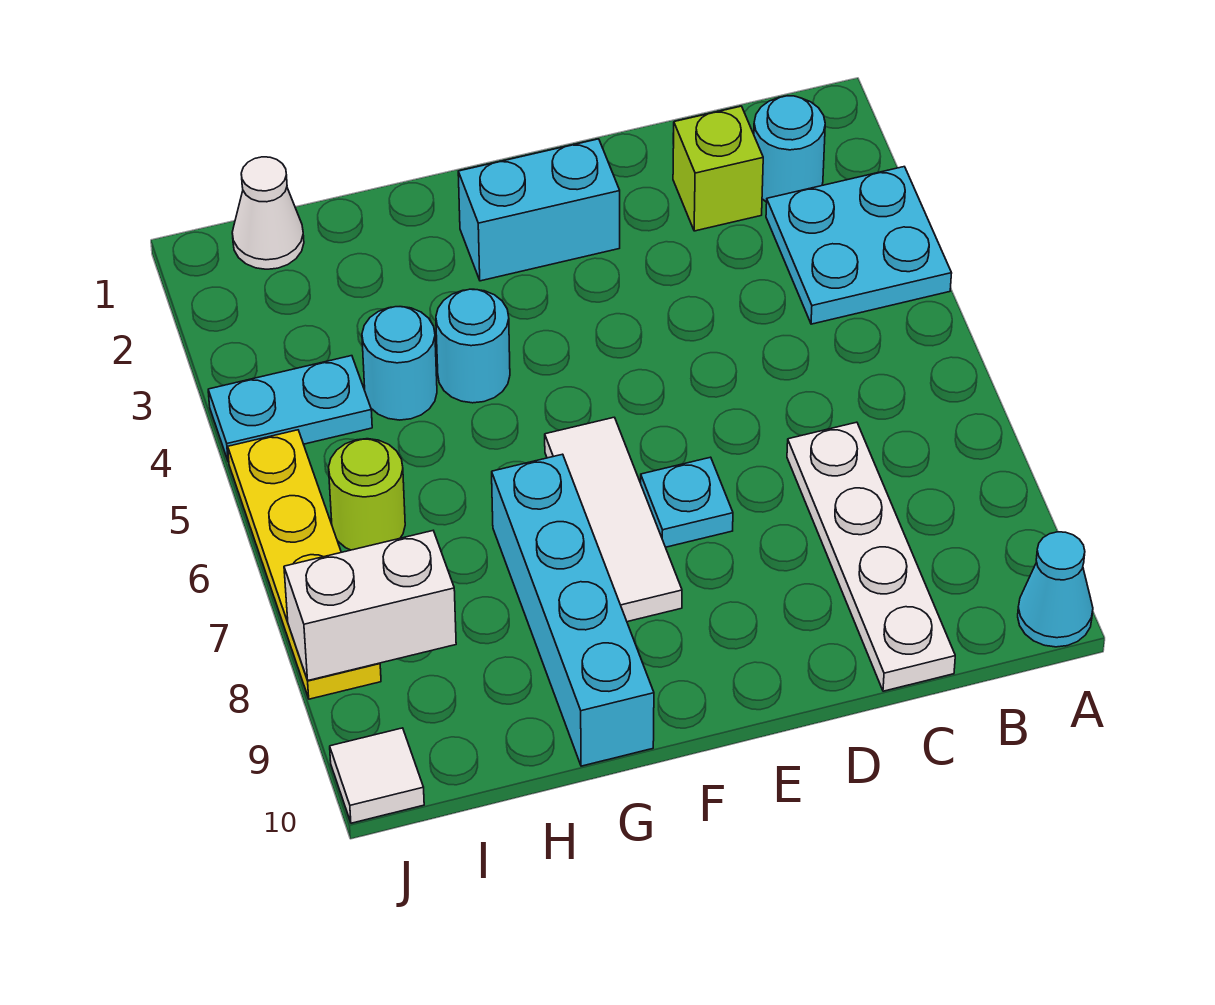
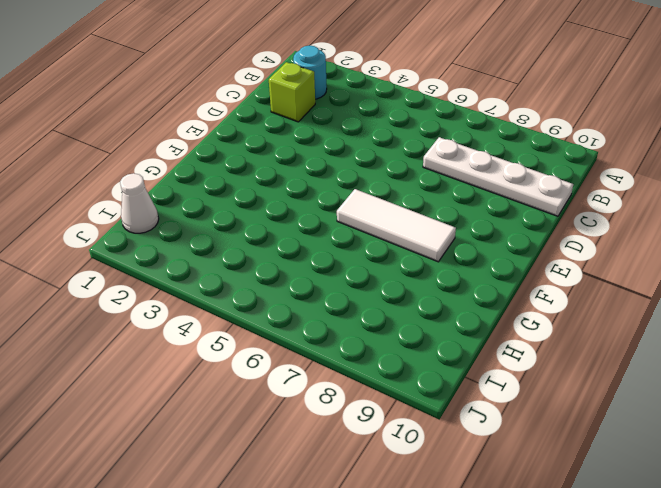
none -> cyan plate A3:B4 level 1
none -> cyan cone A10 level 1
none -> cyan brick E2:F2 level 1

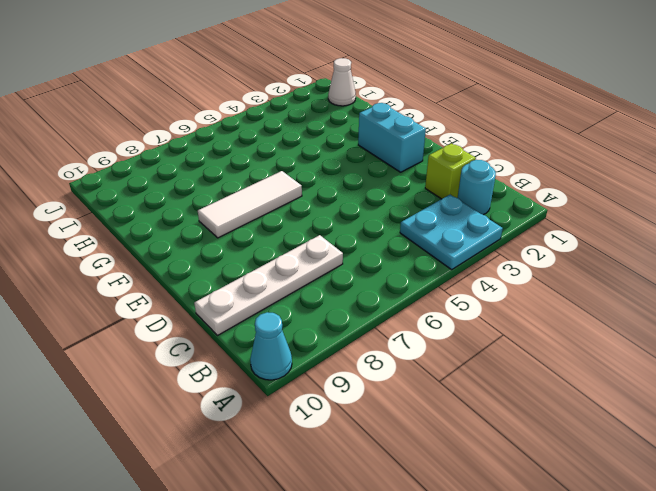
none -> cyan plate E7 level 1
none -> cyan round brick G4 level 1
none -> cyan brick G7:G10 level 1

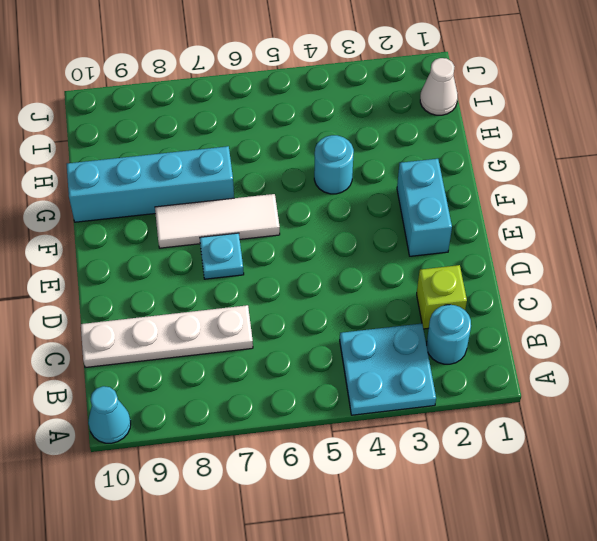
none -> cyan round brick H4 level 1
none -> cyan plate I4:J4 level 1
none -> lime round brick I6 level 1

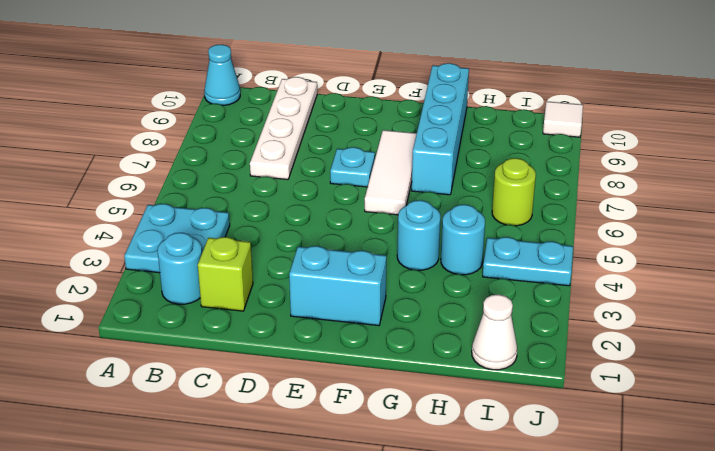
none -> yellow plate J5:J8 level 1
none -> white brick I8:J8 level 2

